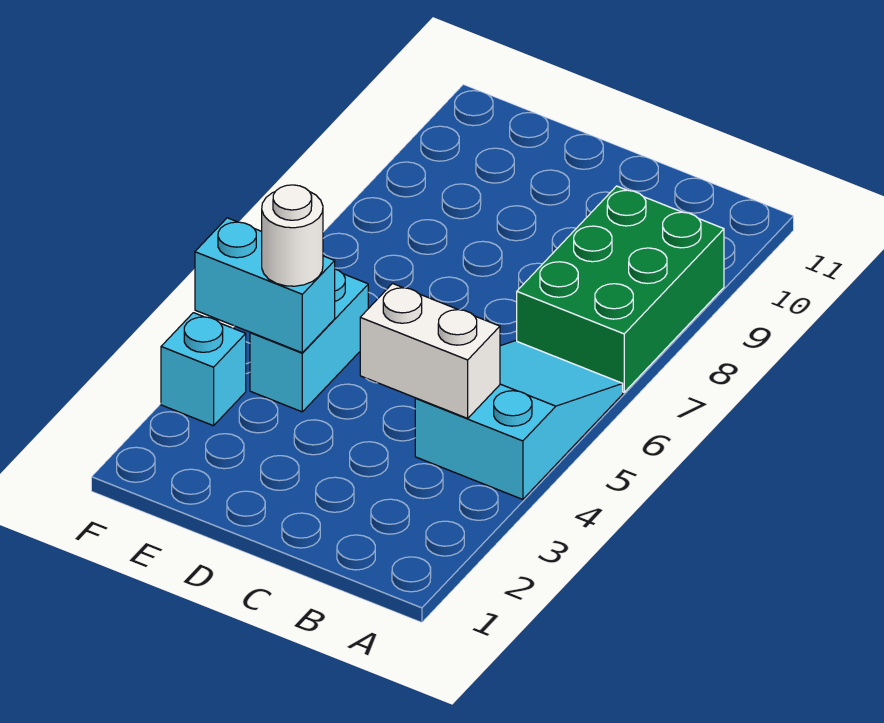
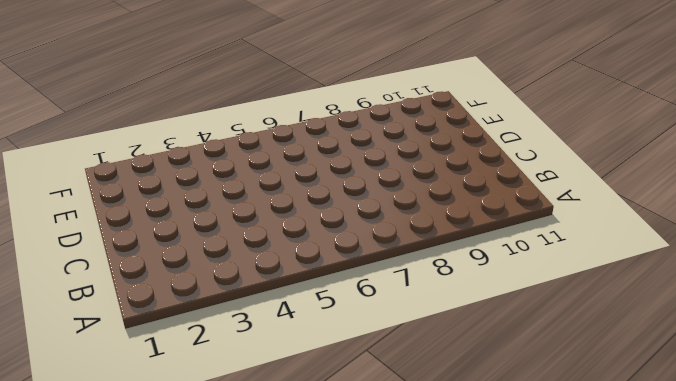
none -> cyan slope A4:B6 level 1 top 4
none -> green brick A7:B9 level 1

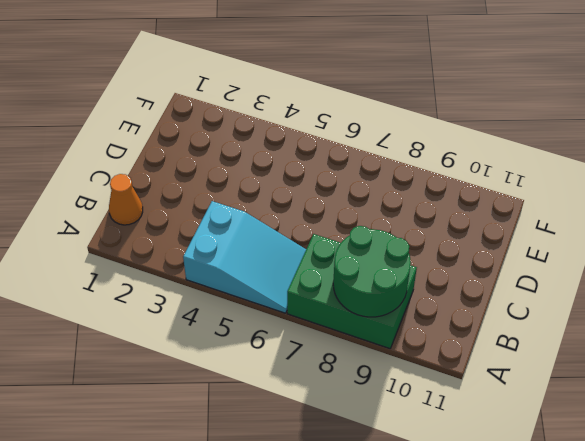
green round brick A8:B9 level 2 -> none
orange cone B1 level 1 -> none
none -> cyan brick E4:E5 level 1
none -> cyan brick F3 level 1

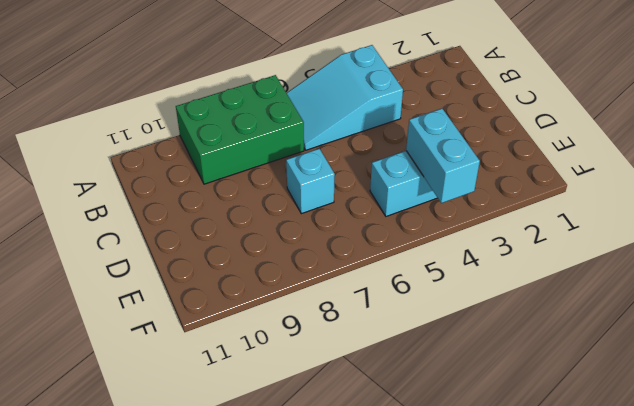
cyan brick D7 level 1 -> cyan brick F3 level 1
none -> white brick B4:C4 level 2
none -> white round brick E4 level 3

